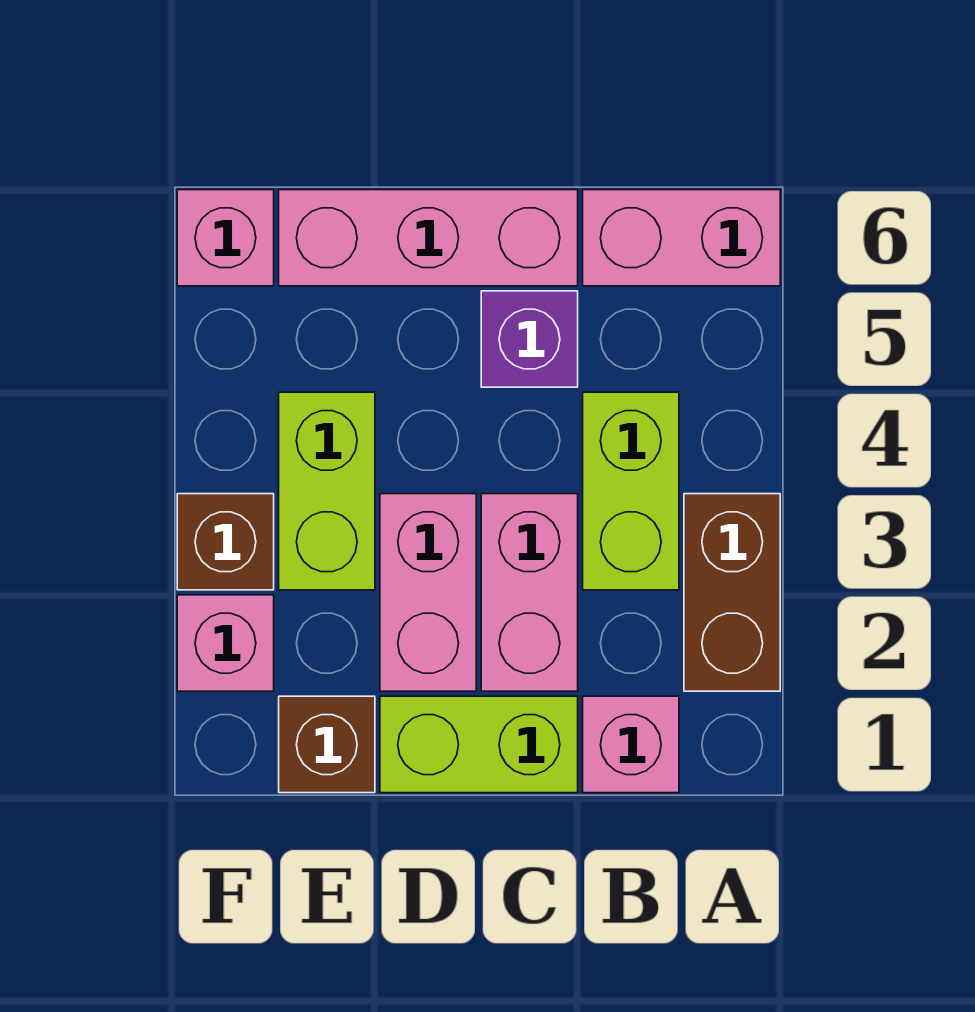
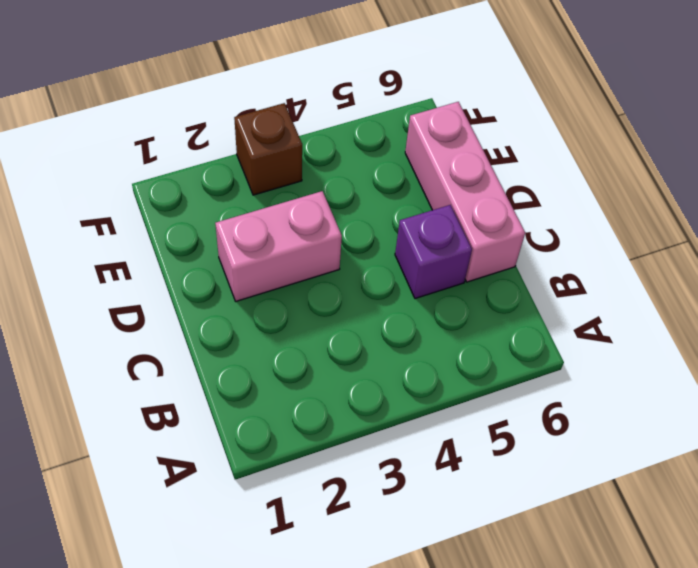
none -> brown brick A2:A3 level 1
none -> pink brick A6:B6 level 1
none -> pink brick B1 level 1

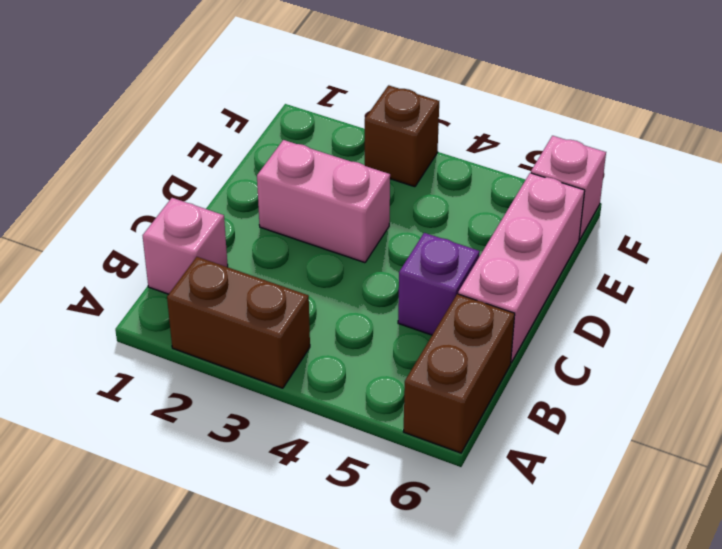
brown brick A6:B6 level 1 -> pink brick A6:B6 level 1
none -> lime brick B3:B4 level 1
none -> lime brick C1:D1 level 1
none -> pink brick C2:C3 level 1

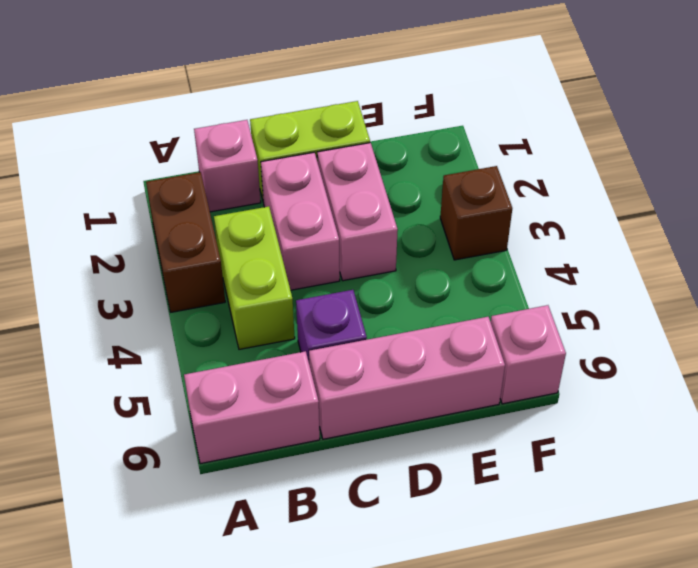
none -> brown brick E1 level 1
none -> lime brick E3:E4 level 1
none -> pink brick F2 level 1

